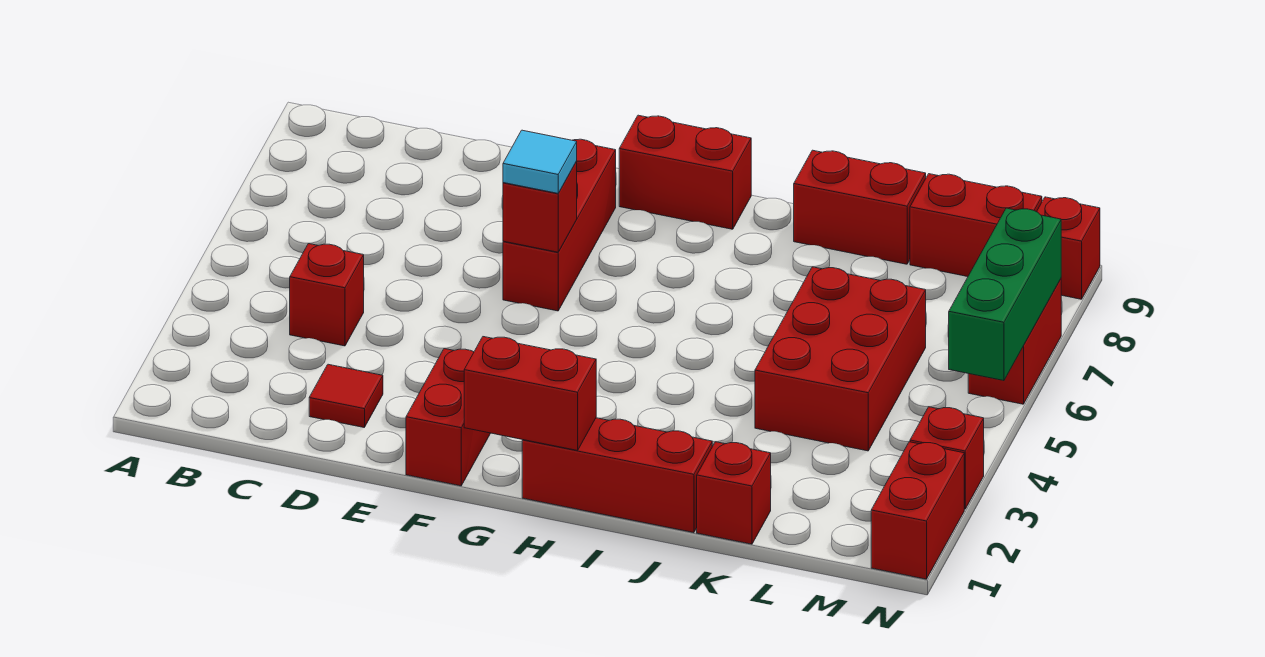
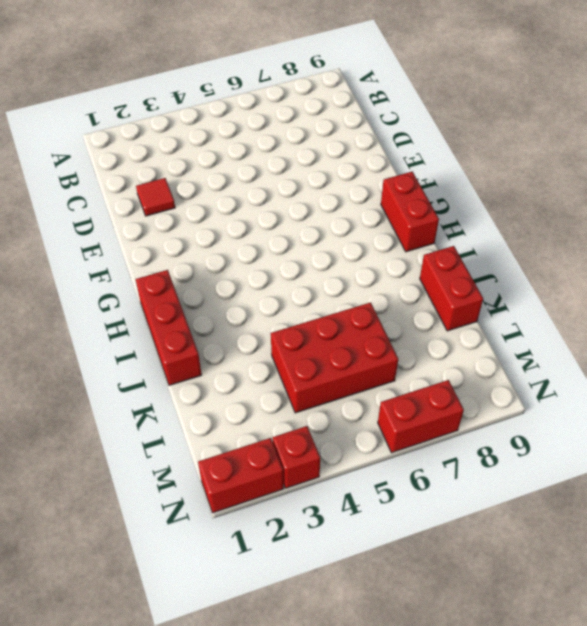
none -> red brick C4 level 1
none -> red brick F1:F2 level 1
none -> red brick F6:F8 level 1

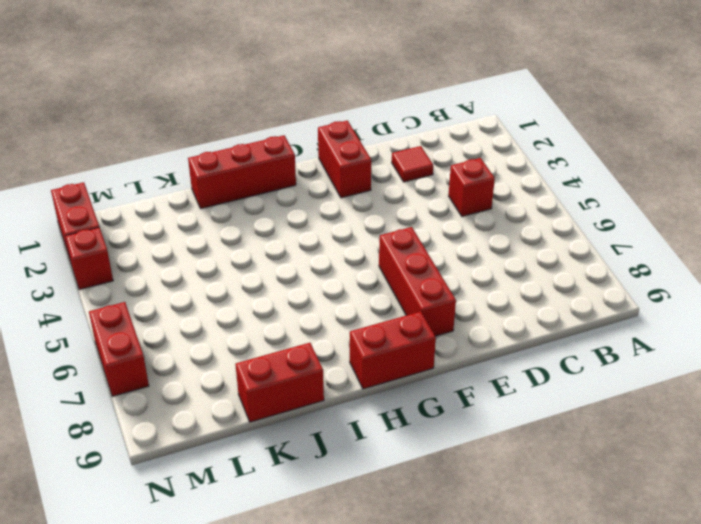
none -> red brick K1 level 1
none -> red brick K4:L6 level 1
none -> red brick L9:M9 level 1

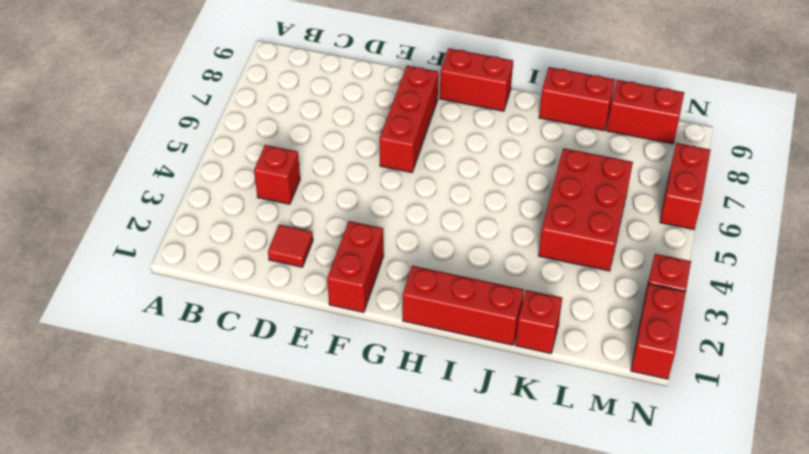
none -> red brick N9 level 1
none -> red brick F6 level 2
none -> red brick G1:H1 level 2

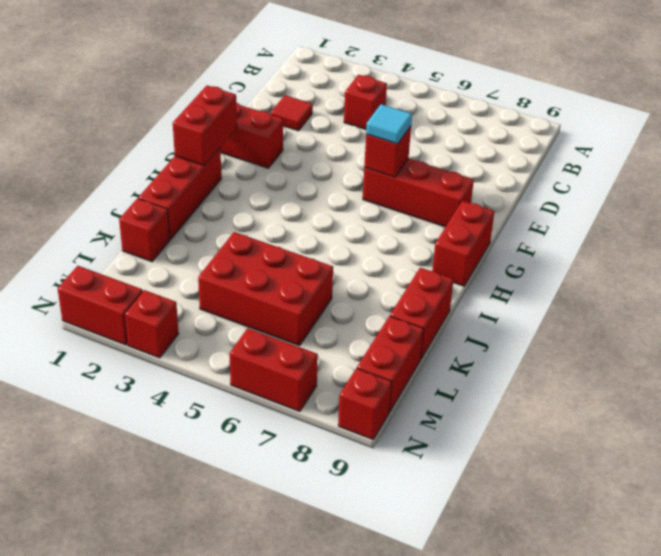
none -> green brick N5:N7 level 2

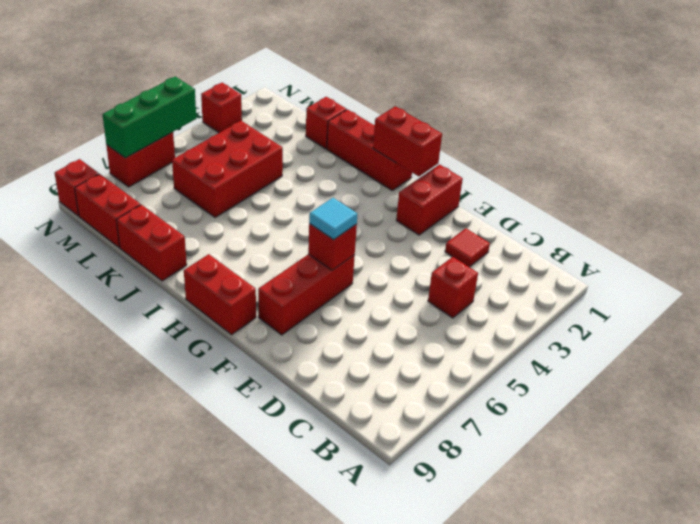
none -> red brick N1:N2 level 1

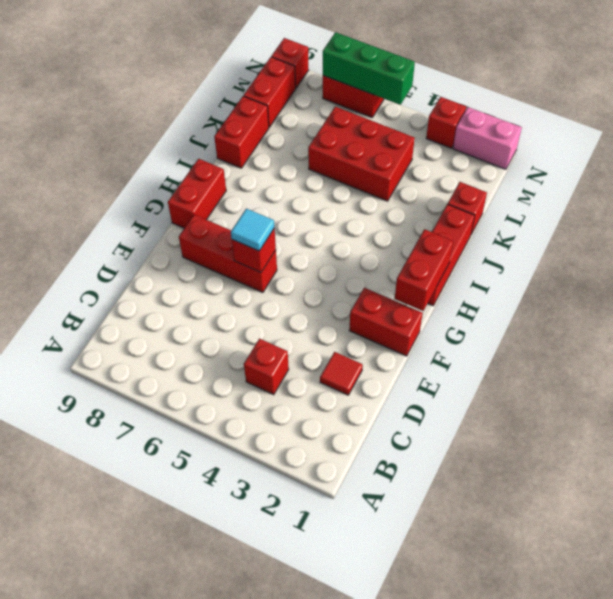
pink brick N1:N2 level 1 -> red brick N1:N2 level 1

